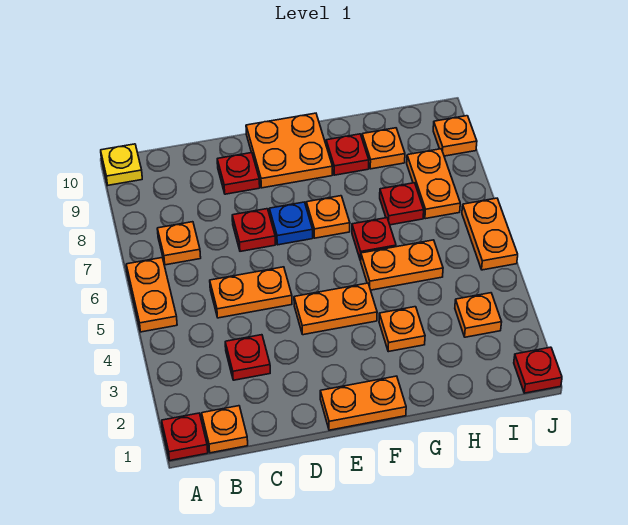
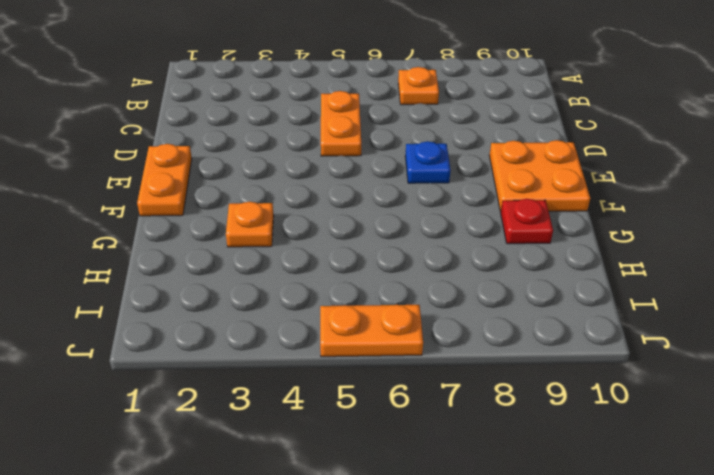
none -> red plate A1 level 1
none -> orange plate A5:A6 level 1
none -> yellow plate A10 level 1

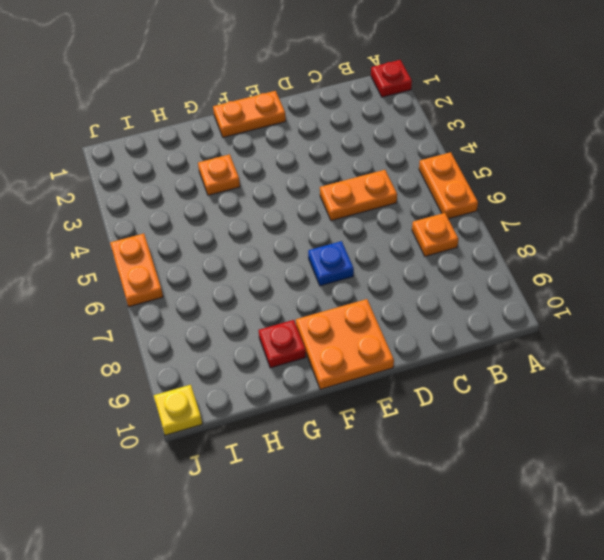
yellow plate J10 level 1 -> yellow plate A10 level 1
none -> orange plate B1 level 1
none -> red plate C3 level 1
none -> red plate D7 level 1

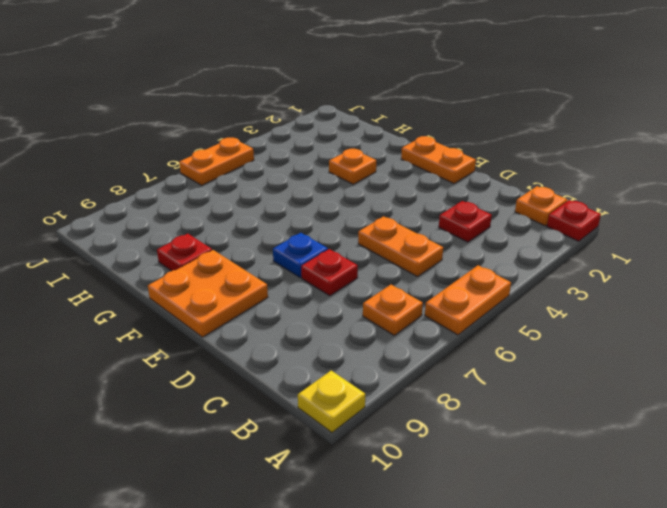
none -> red plate D9 level 1
none -> orange plate E4:F4 level 1
none -> orange plate F7 level 1

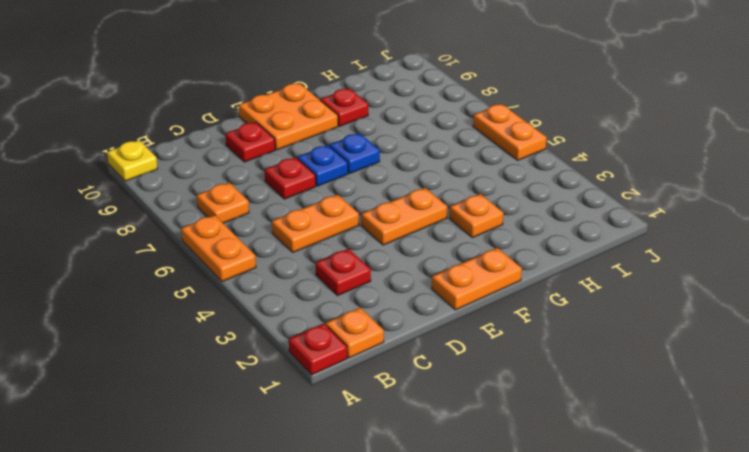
blue plate F7 level 1 -> orange plate F7 level 1
none -> orange plate G5:H5 level 1
none -> red plate G6 level 1
none -> red plate H7 level 1

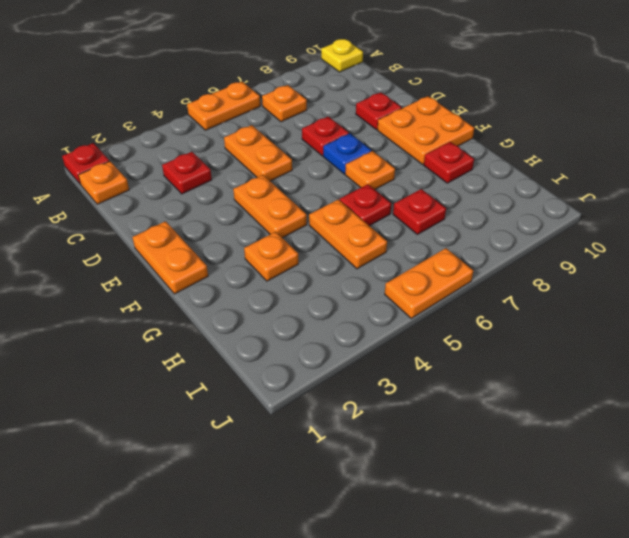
none -> orange plate H9 level 1
none -> orange plate I3 level 1
none -> orange plate I7:I8 level 1

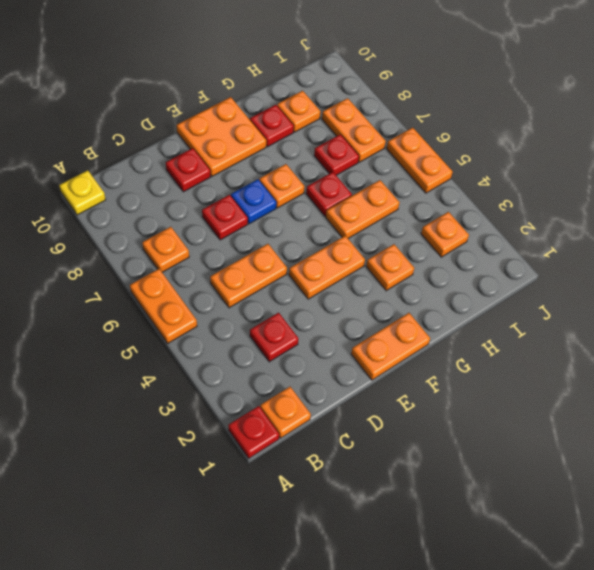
none -> red plate J1 level 1
none -> orange plate J9 level 1

